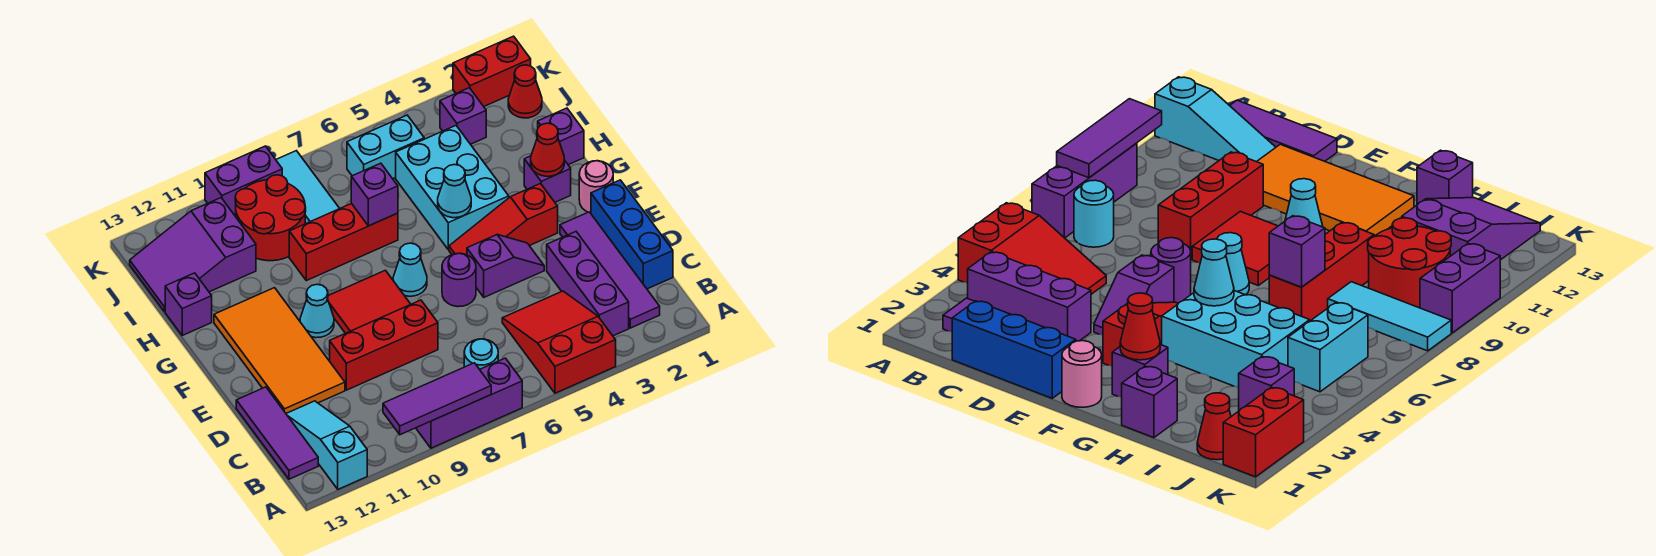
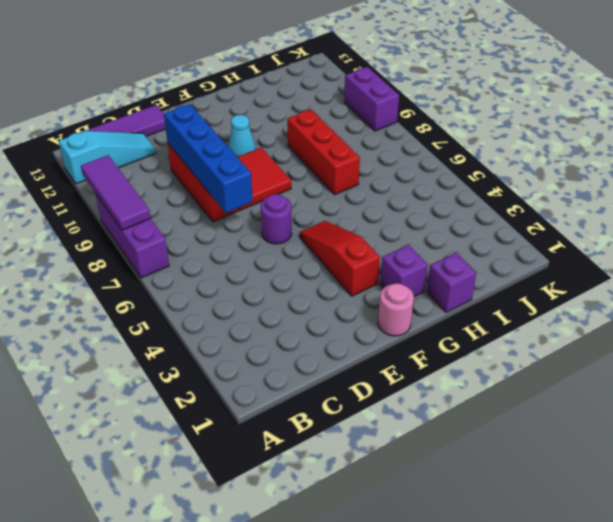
blue brick D7:D10 level 2 -> none
none -> red slope A4:C5 level 1 top A
none -> purple tile B2:E2 level 1
none -> purple brick B3:D3 level 1
none -> cyan round brick B7 level 1

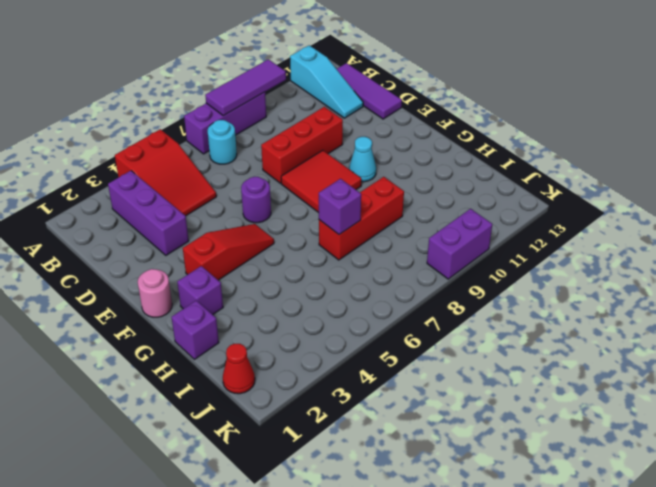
none -> purple tile B2:E2 level 1
none -> blue brick C1:E1 level 1
none -> orange tile D11:G12 level 1
none -> purple slope E4:E5 level 1 top 5

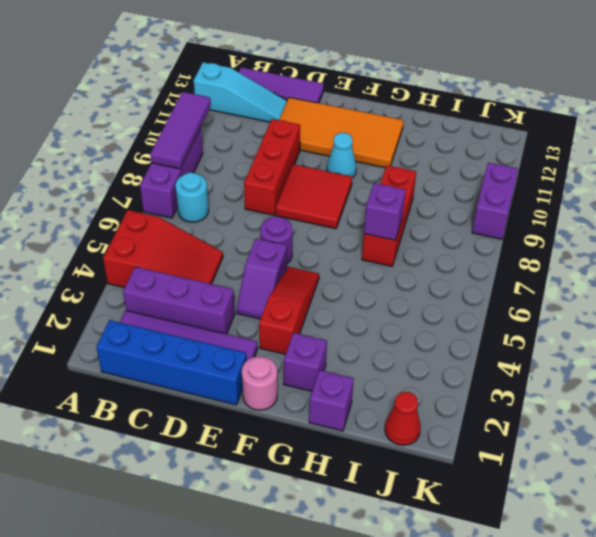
blue brick B1:E1 level 1 -> blue brick C1:E1 level 1
none -> cyan cone F7 level 1
none -> cyan brick G4:I5 level 1
none -> purple brick H13 level 1
none -> cyan tile I8:K8 level 1

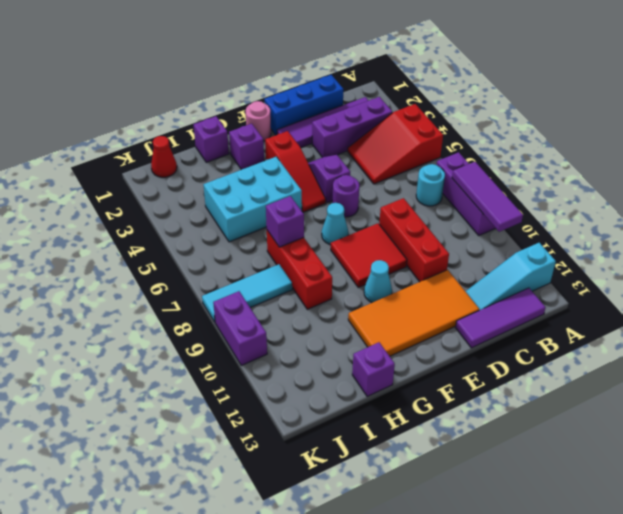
none -> red round brick I9:J10 level 1
none -> purple slope I11:J13 level 1 top 11
none -> purple brick J3 level 1
none -> cyan brick J5:J6 level 1

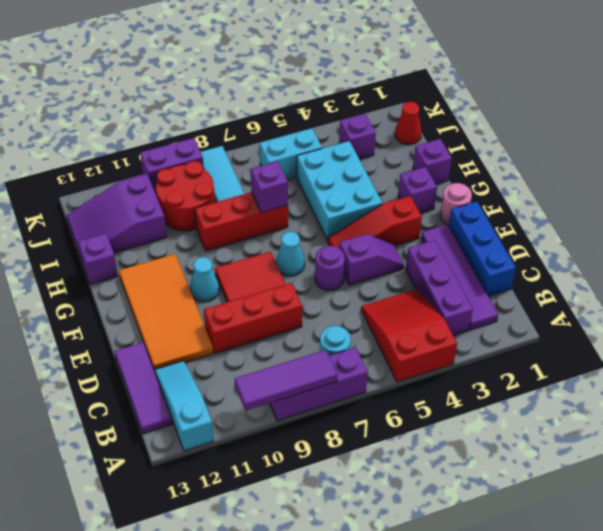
none -> red brick K1:K2 level 1
none -> red cone G2 level 2
none -> cyan cone G5 level 2

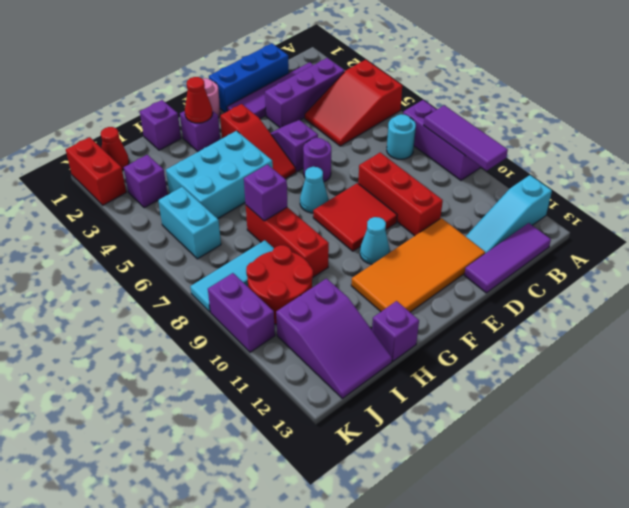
none -> cyan cone G5 level 2

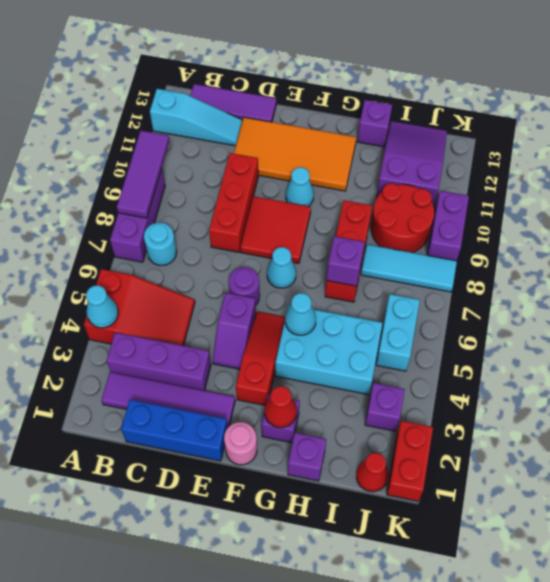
cyan cone A4 level 2 -> none

